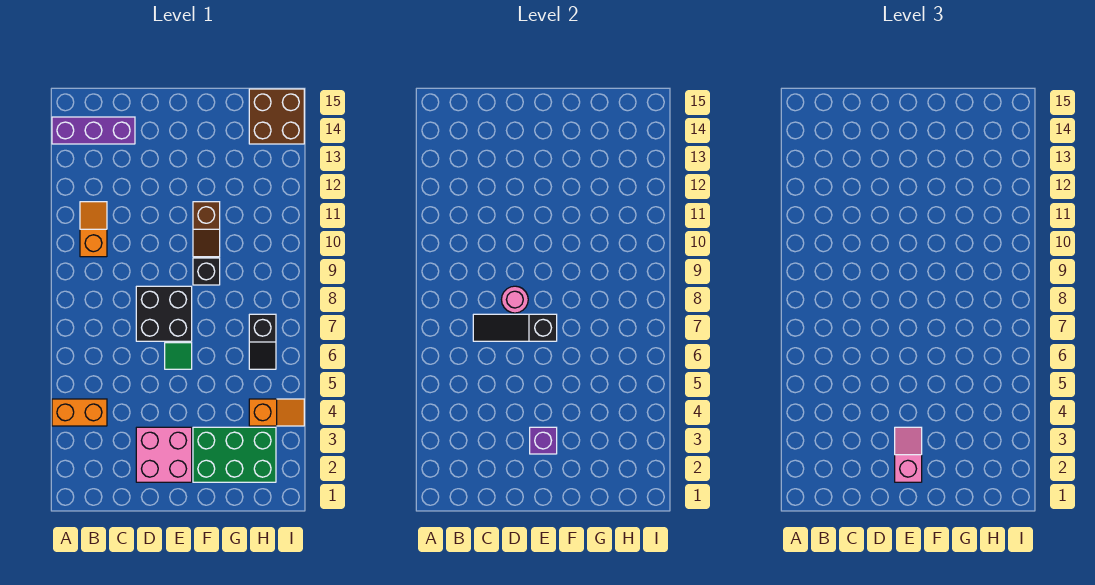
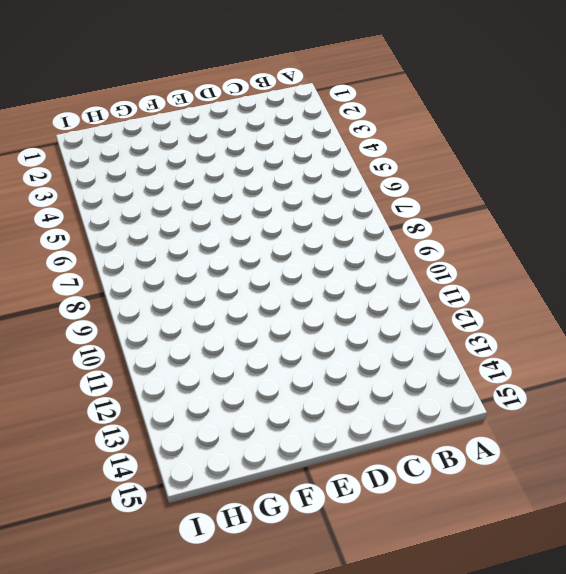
none -> orange brick A4:B4 level 1
none -> purple brick A14:C14 level 1
none -> orange slope B10:B11 level 1 top 10

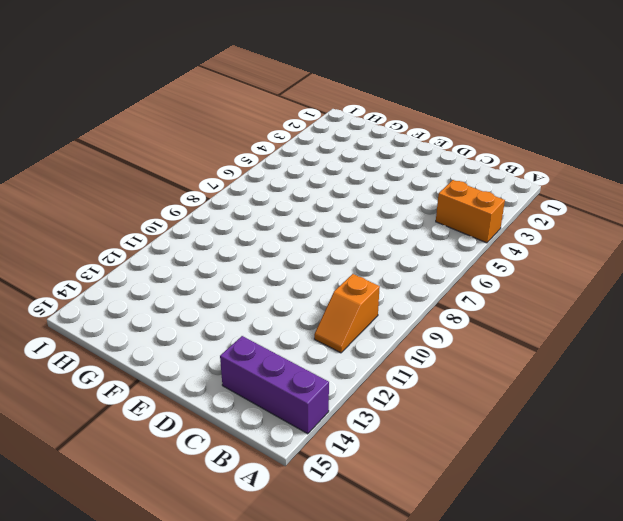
none -> pink brick D2:E3 level 1
none -> black brick D7:E8 level 1
none -> green tile E6 level 1

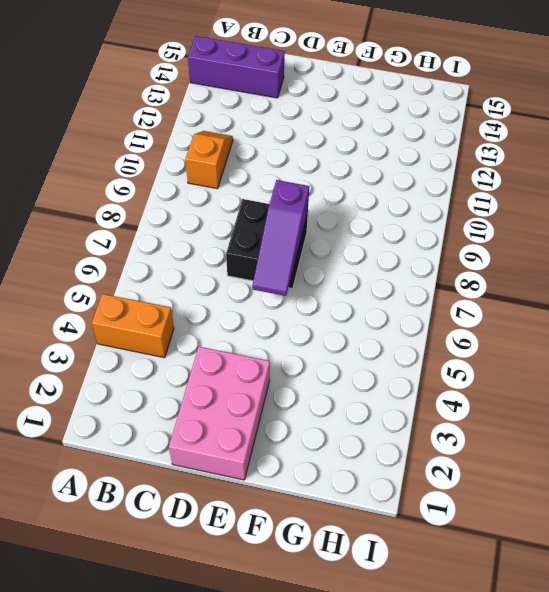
pink brick D1:E3 level 1 -> pink brick D2:E3 level 1
purple slope E6:E8 level 2 top 8 -> black slope C7:E7 level 2 top E
none -> green tile E6 level 1
none -> green brick F2:H3 level 1
none -> black brick F9 level 1

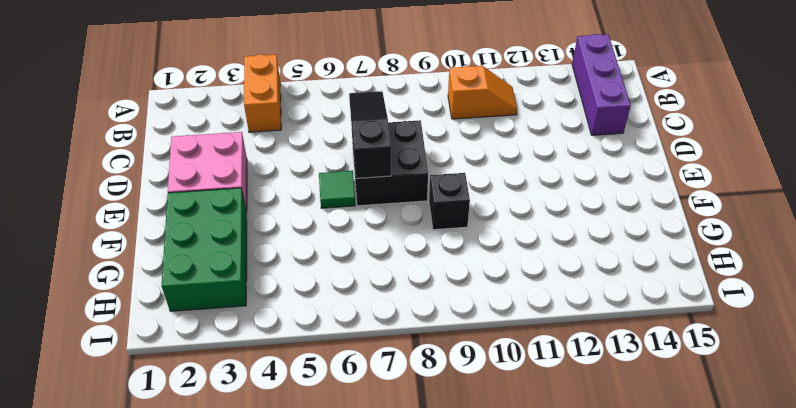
none -> brown slope F10:F11 level 1 top 11
none -> orange slope H4:I4 level 1 top H
none -> black slope H6:H7 level 1 top 7

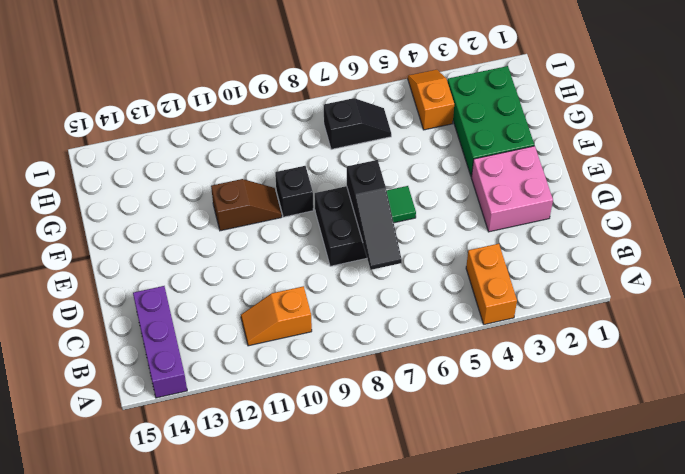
none -> brown brick H14:I15 level 1
none -> pink round brick D8 level 2
none -> purple brick E3 level 2

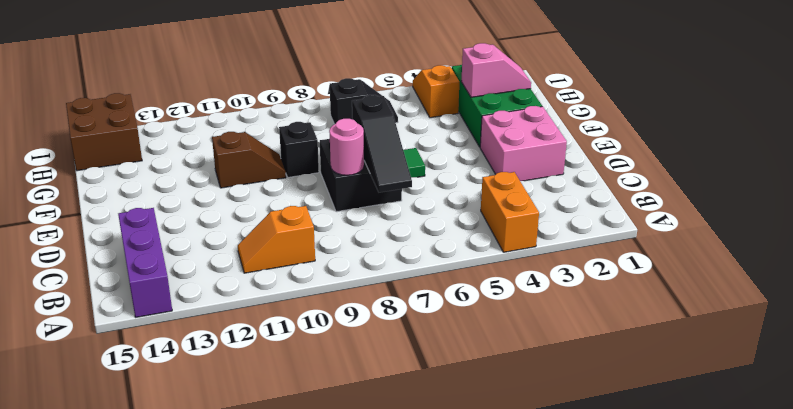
pink slope G2:G3 level 2 top 3 -> pink slope E2:E3 level 3 top 2
none -> purple brick E3 level 2

